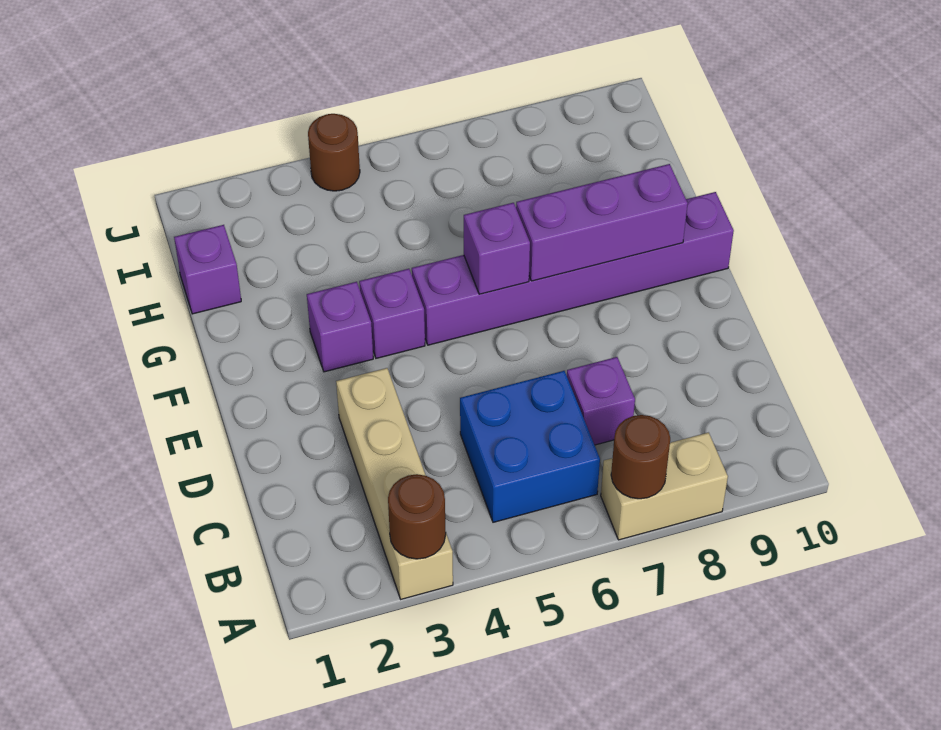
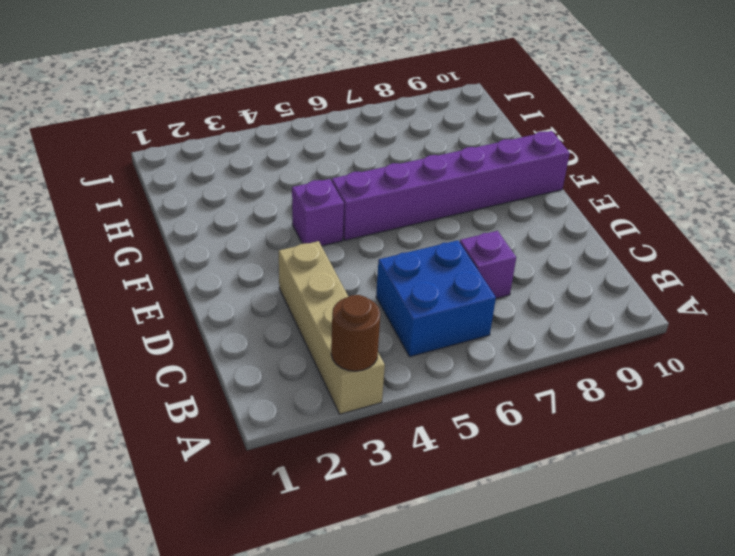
none -> tan brick A7:A8 level 1
none -> purple brick F3 level 1
none -> purple brick H1 level 1

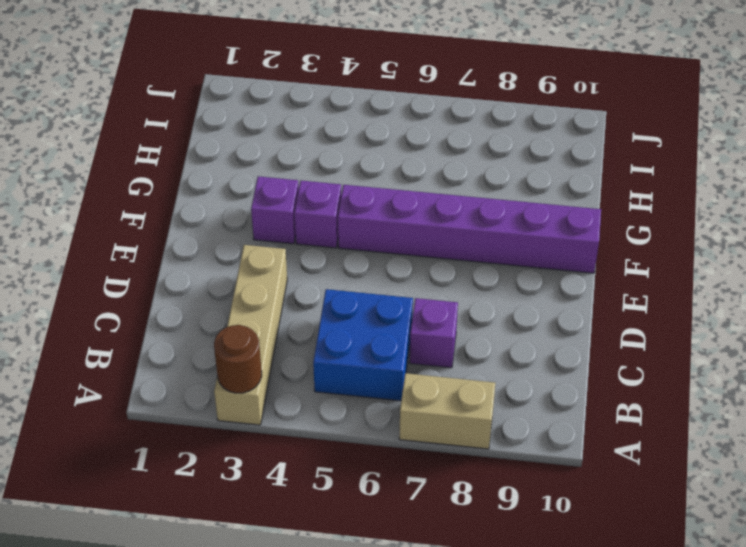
none -> purple brick H1 level 1
none -> brown round brick J4 level 1
none -> brown round brick A7 level 2

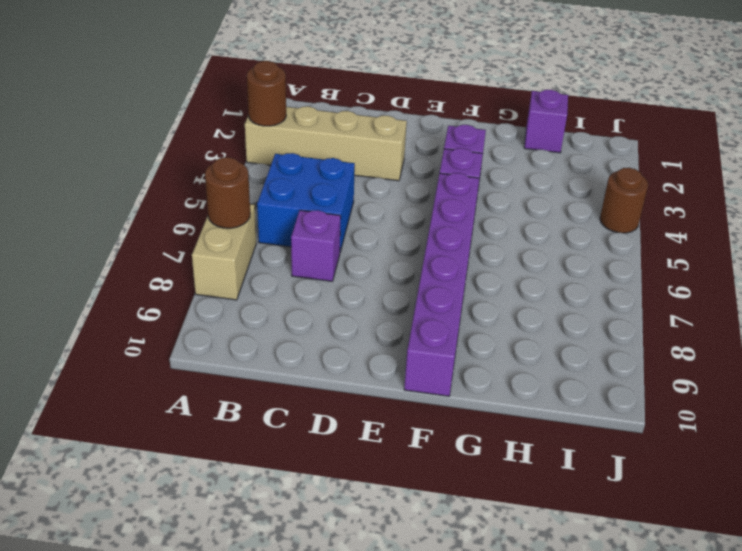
none -> purple brick F6 level 2
none -> purple brick F7:F9 level 2

